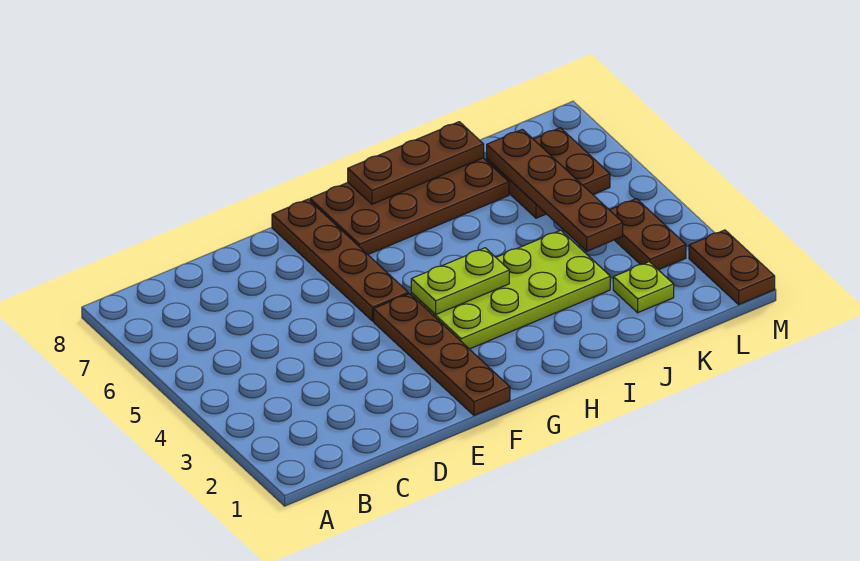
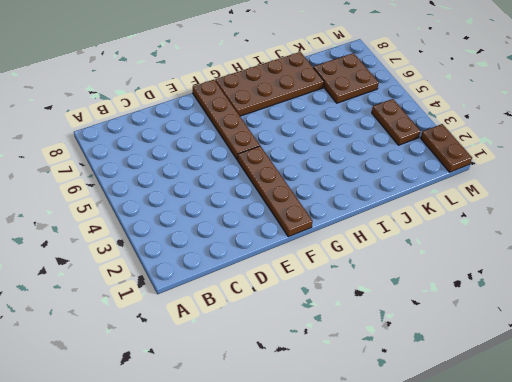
none -> lime plate G3:J4 level 1
none -> lime plate K2 level 1

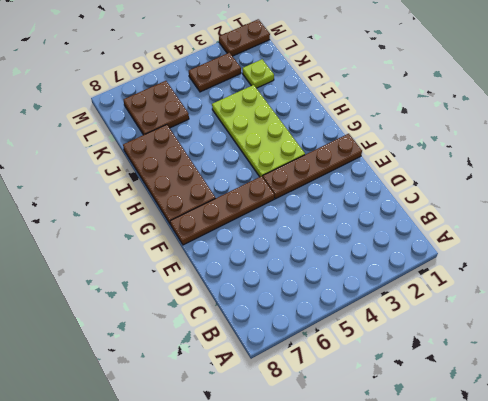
none -> lime plate G4:H4 level 2
none -> brown plate H8:J8 level 2

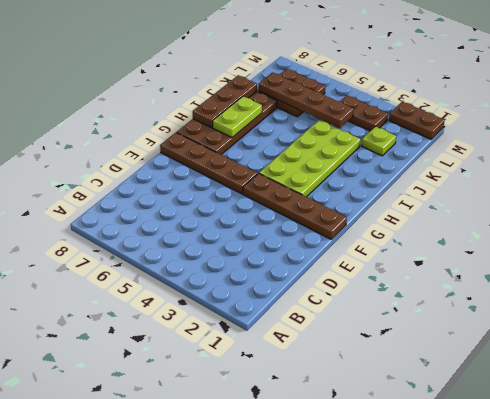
lime plate H7:I7 level 2 -> lime plate G4:H4 level 2

